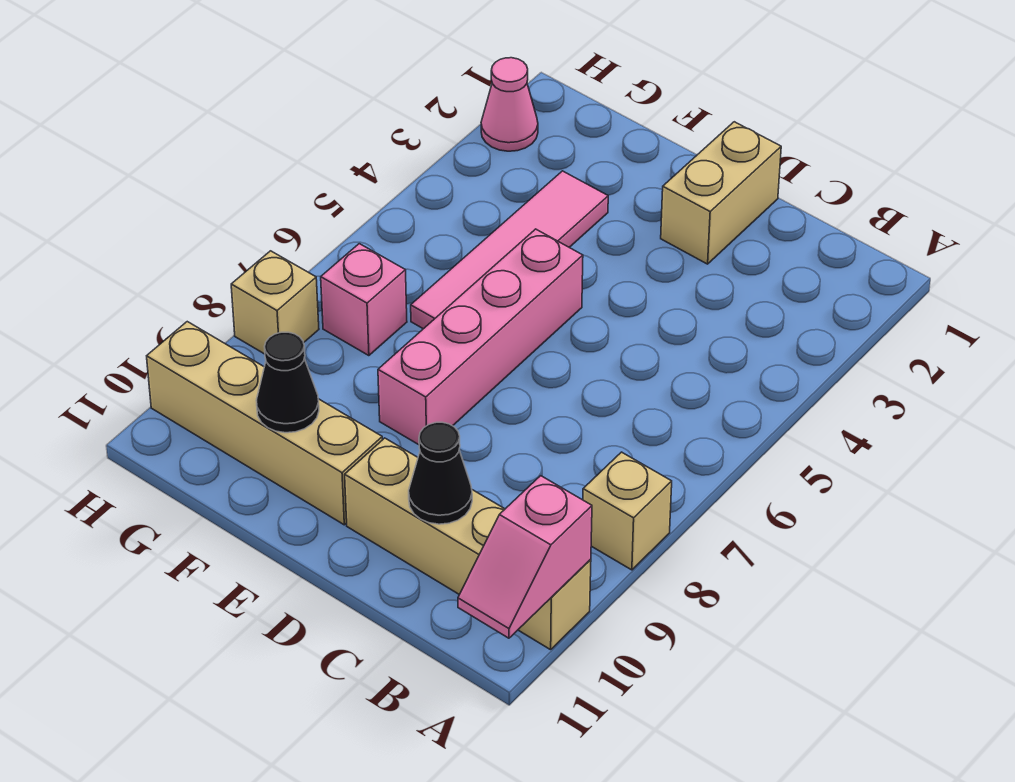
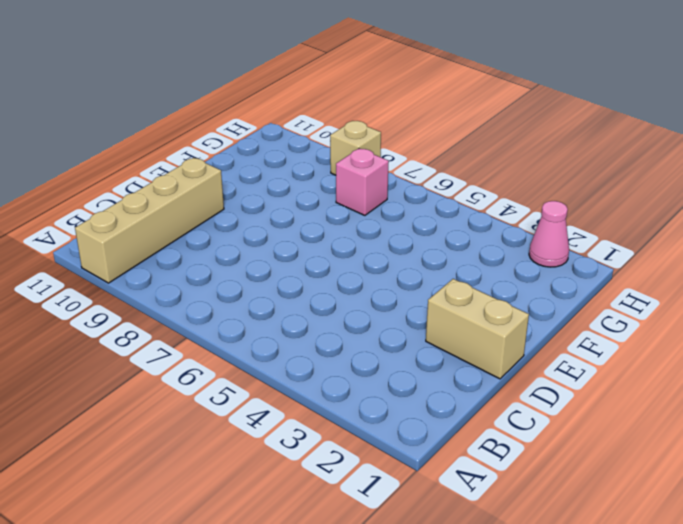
none -> tan brick A8 level 1
none -> pink brick E5:E8 level 1
none -> tan brick E10:H10 level 1

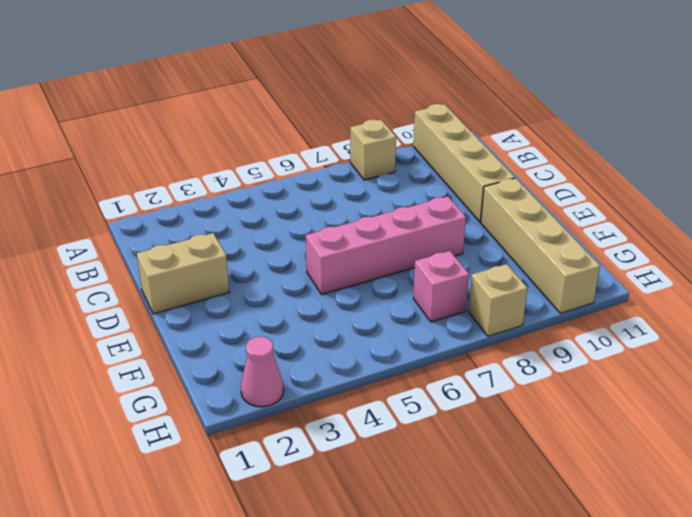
none -> pink tile F3:F6 level 1
none -> pink slope A10:A11 level 2 top 10
none -> black cone C10 level 2

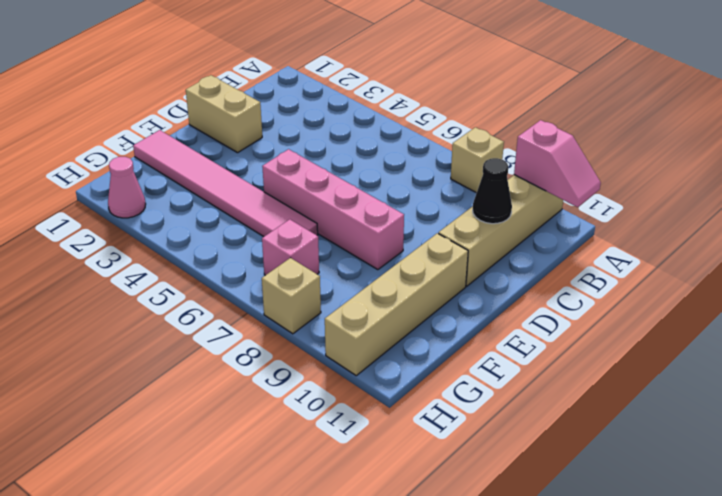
pink tile F1:F6 level 1 -> pink tile F3:F6 level 1
none -> black cone F10 level 2

